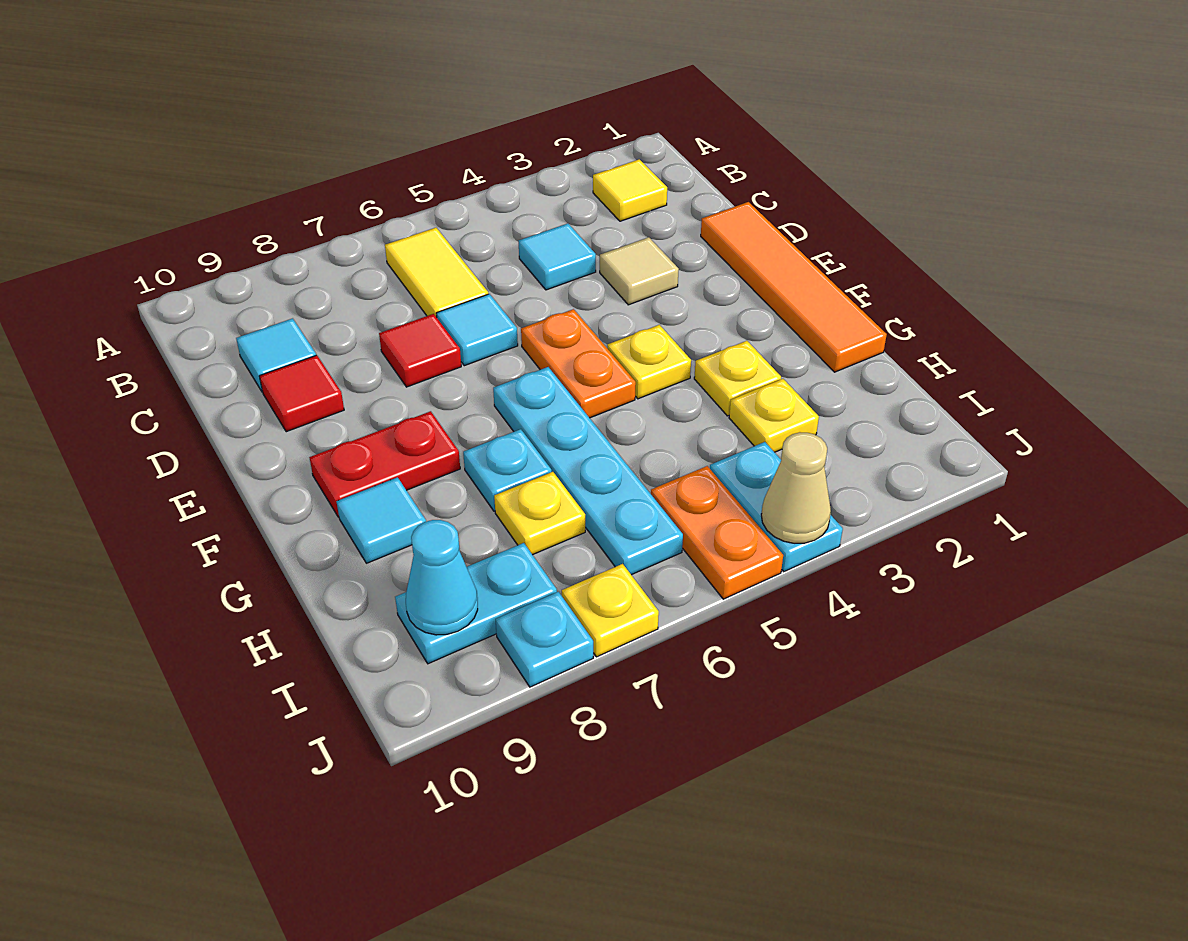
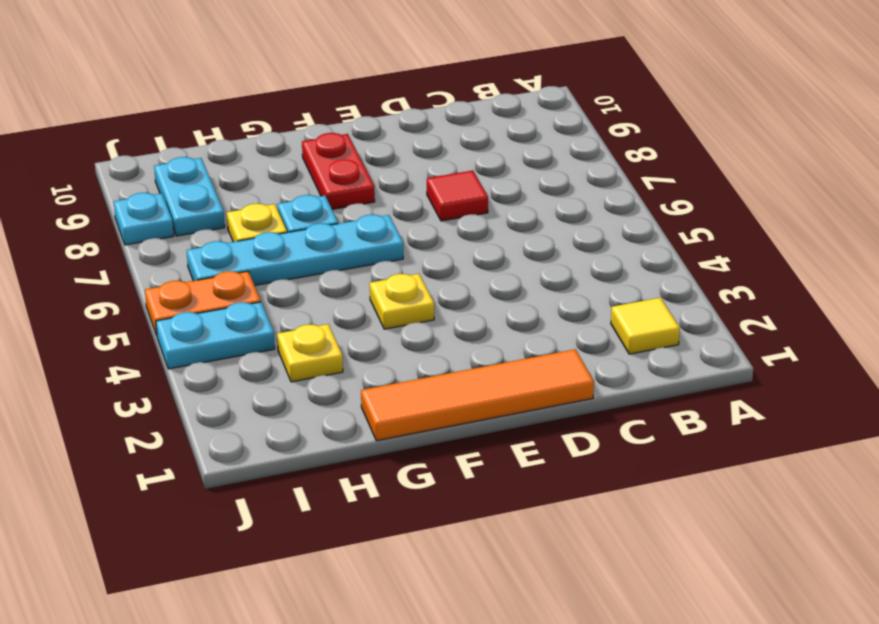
none -> yellow tile B6:C6 level 1
none -> cyan tile C4 level 1
none -> cyan tile C9 level 1

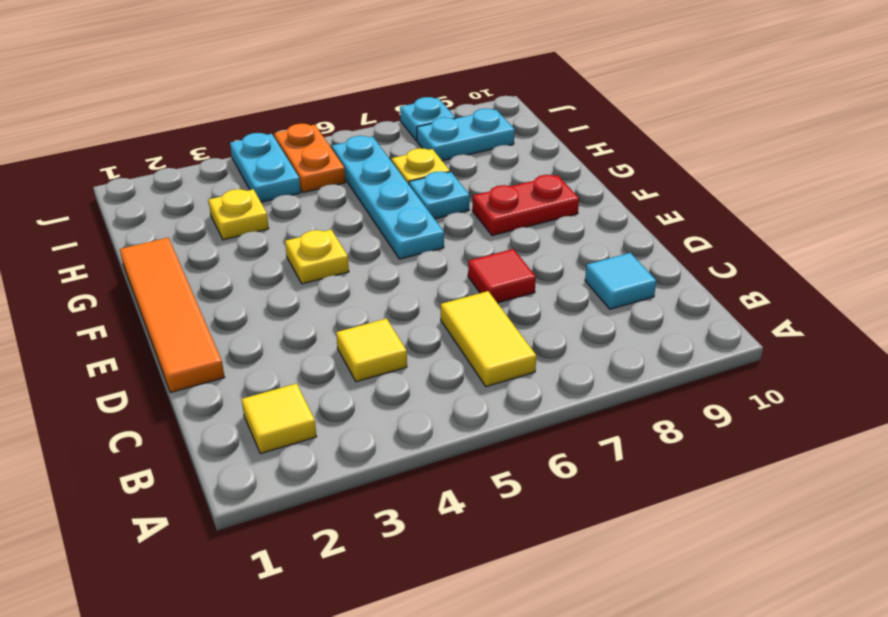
yellow tile C4 level 1 -> cyan tile C4 level 1
none -> tan tile D3 level 1
none -> cyan tile D6 level 1
none -> red tile D9 level 1

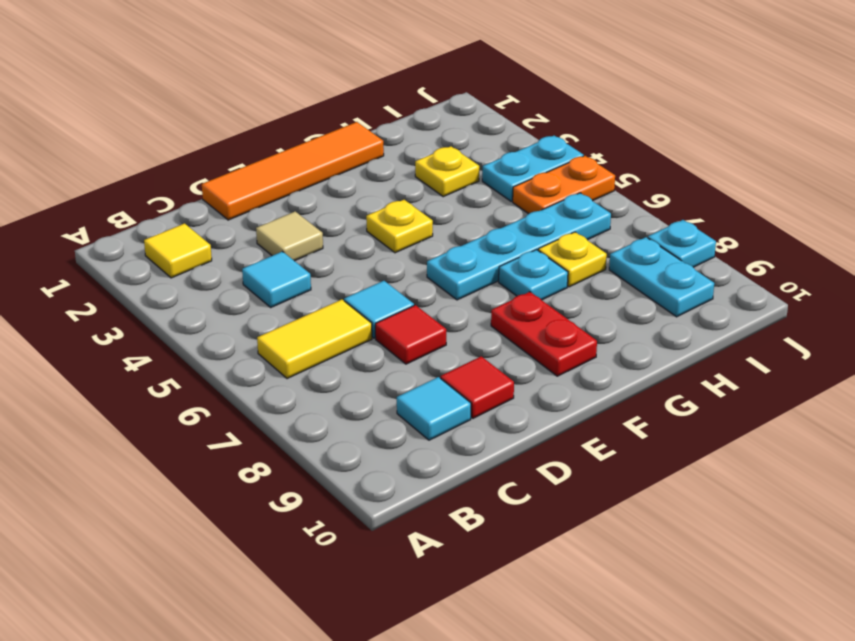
none -> orange plate E5:F5 level 1
none -> yellow plate G3 level 1
none -> cyan tile G9 level 1

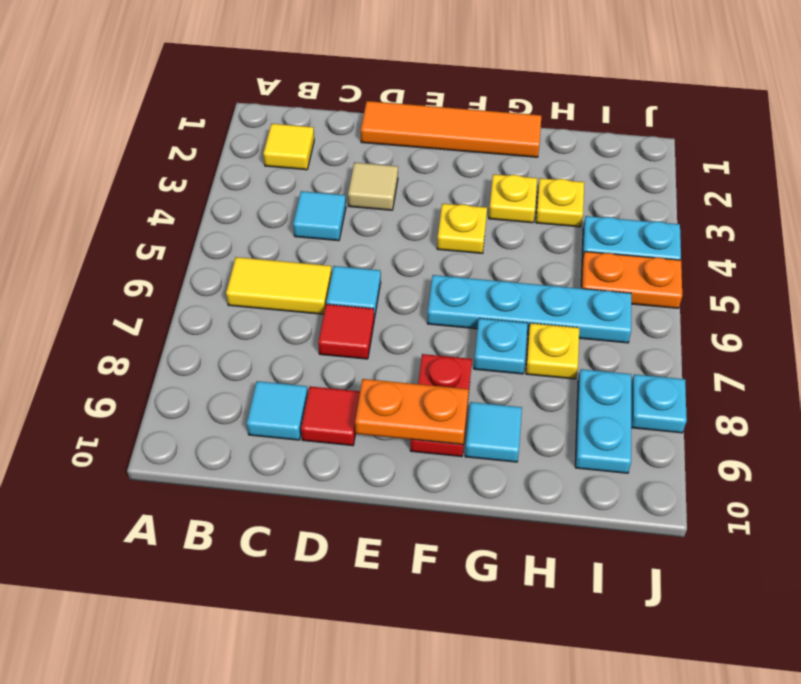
orange plate E9:F9 level 2 -> orange plate E5:F5 level 1
none -> yellow plate J7 level 1
none -> cyan cone I9 level 2
none -> tan cone J4 level 2

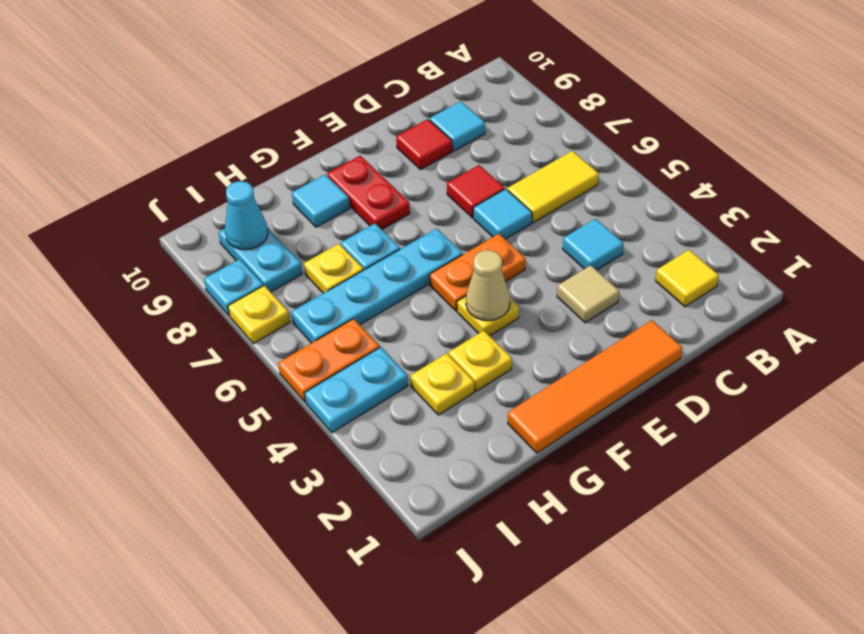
tan cone F4 level 2 -> tan cone J4 level 2

